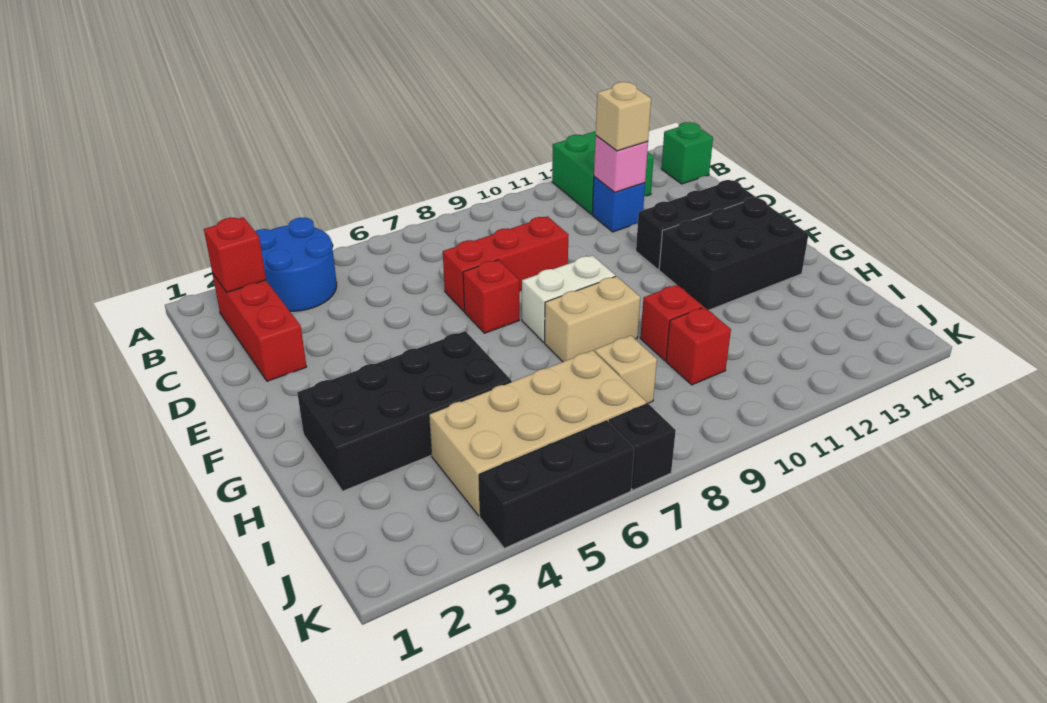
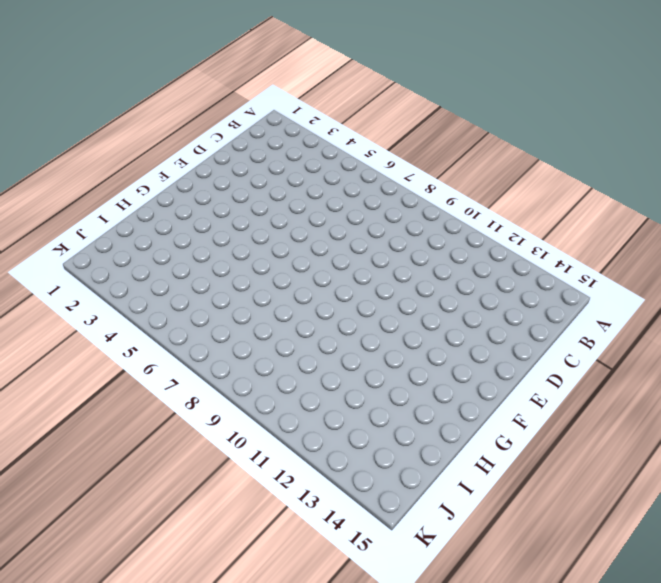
none -> blue round brick A3:B4 level 1
none -> green brick A12:B13 level 1
none -> red brick B2:D2 level 1

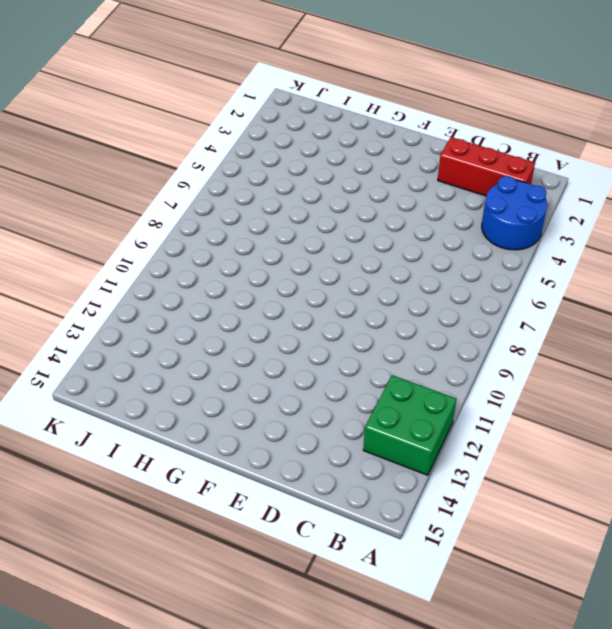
none -> green brick B15 level 1
none -> blue brick C12 level 1
none -> red brick D7:D9 level 1

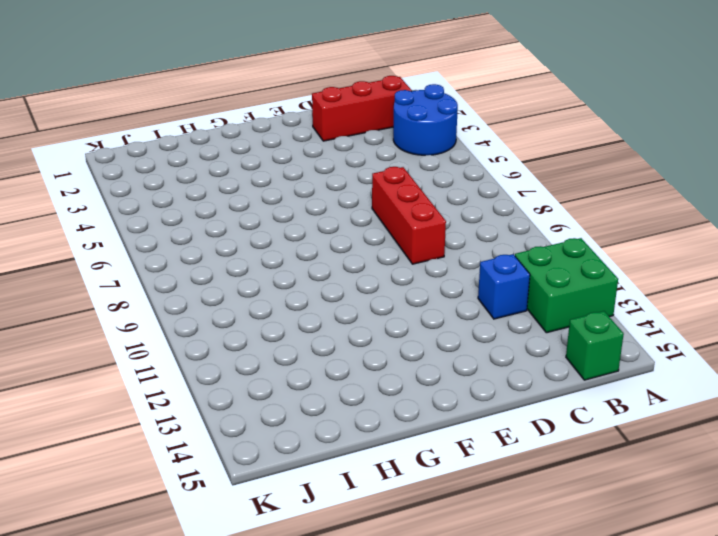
none -> red brick E7 level 1
none -> black brick E12:E14 level 1
none -> white brick F8:F9 level 1

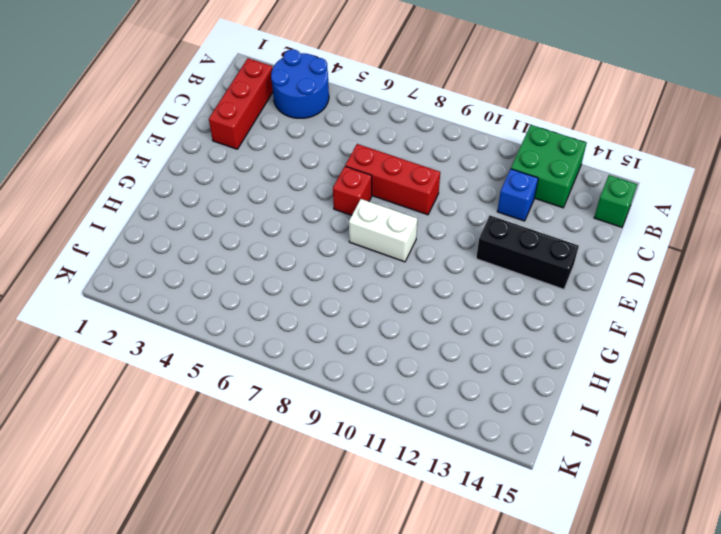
none -> black brick F12:G14 level 1
none -> black brick G2:H5 level 1
none -> tan brick G8:G9 level 1

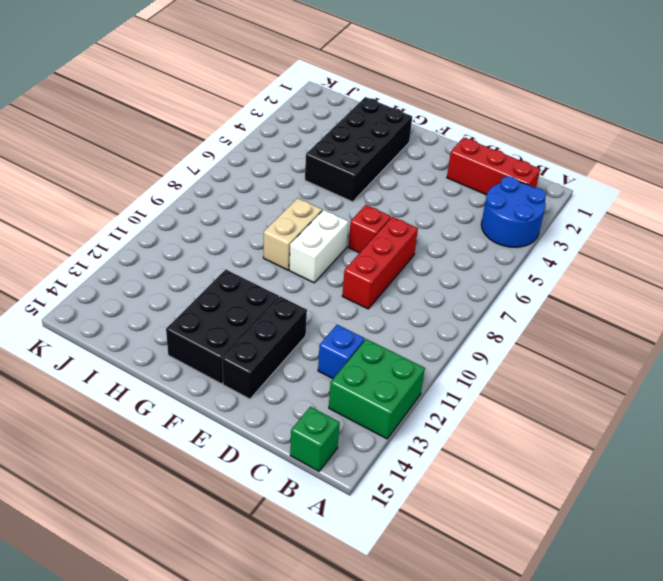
none -> red brick H10 level 1
none -> tan brick I4:J7 level 1
none -> tan brick I8 level 1

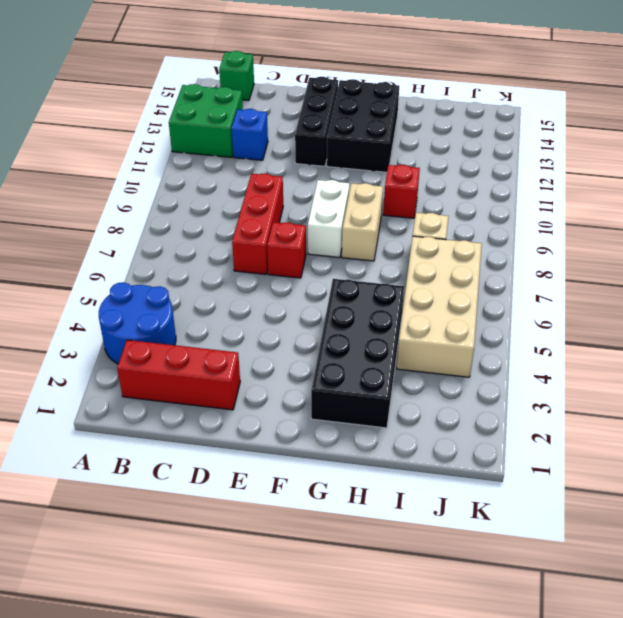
none -> red brick I10 level 1
none -> black brick K4:K6 level 1
none -> black brick K7 level 1

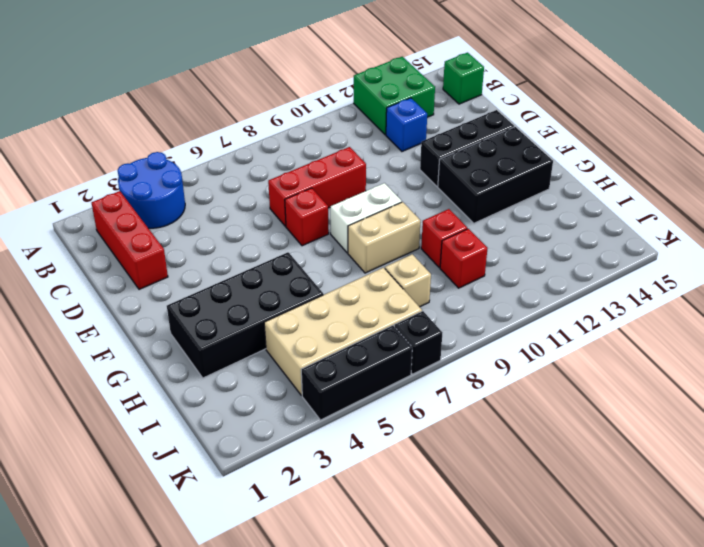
none -> red brick B2 level 2
none -> pink brick C12 level 2
none -> tan brick C12 level 3

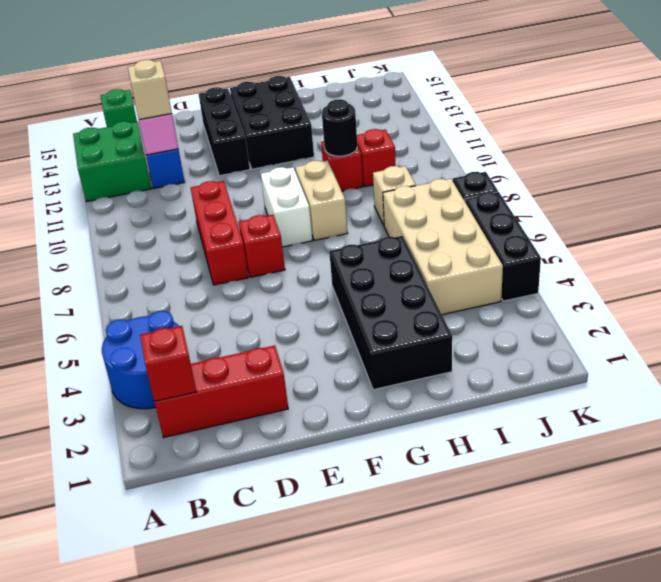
black round brick H10 level 2 -> none

